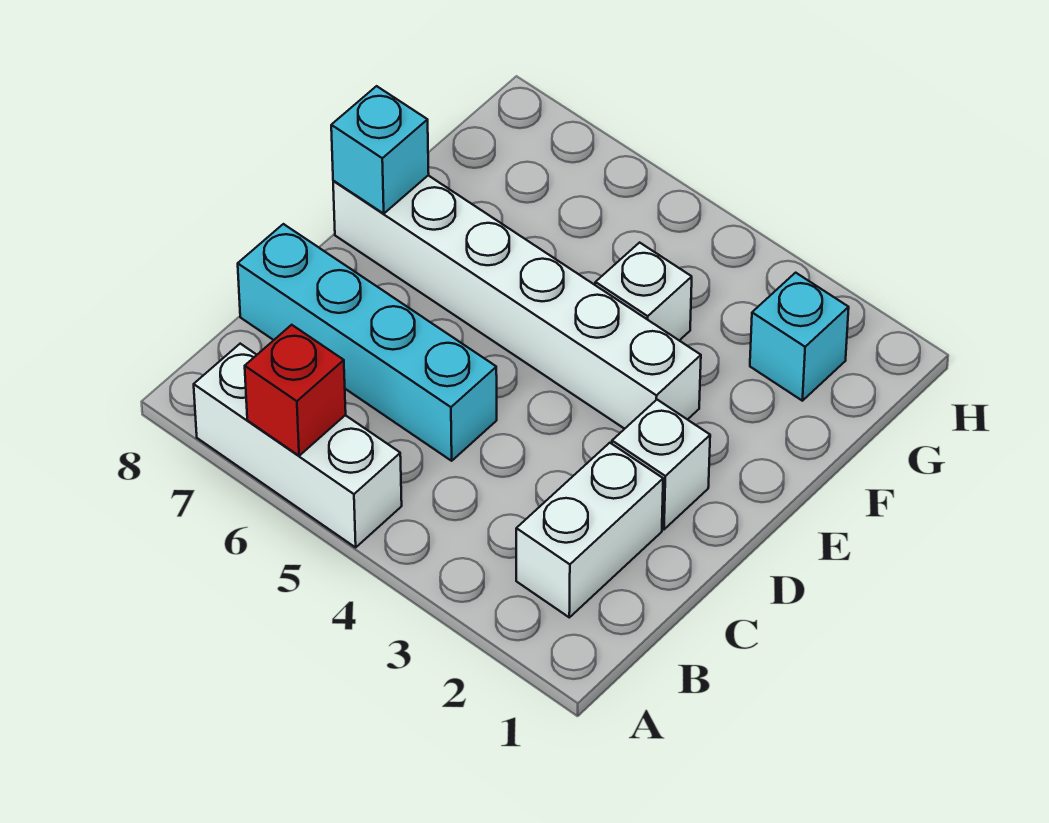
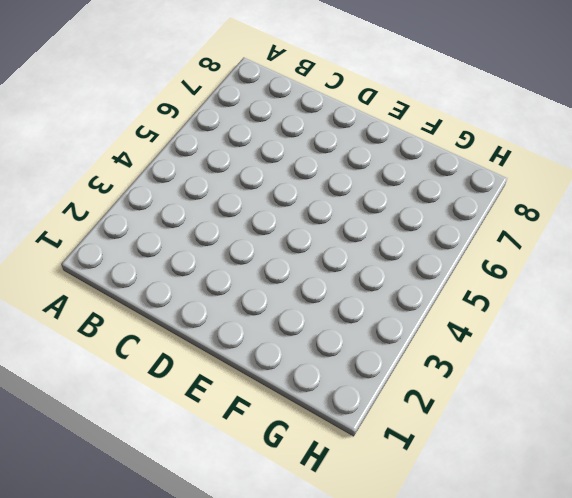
none -> white brick A5:A7 level 1
none -> white brick B2:C2 level 1

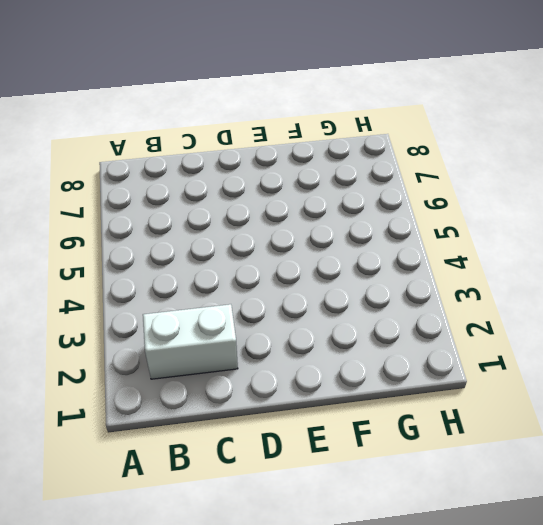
none -> white brick A5:A7 level 1
none -> cyan brick C5:C8 level 1

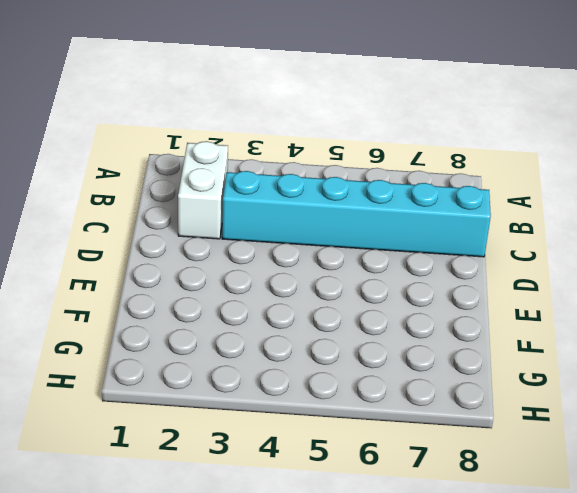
cyan brick C3:C8 level 1 -> cyan brick C5:C8 level 1
none -> white brick A5:A7 level 1
none -> white brick D2 level 1

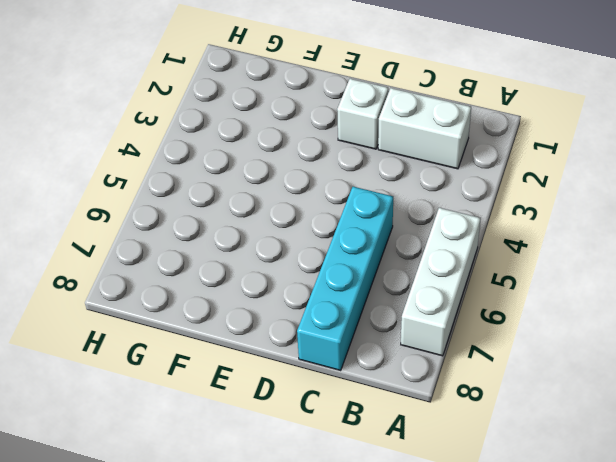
none -> white brick E3:E8 level 1
none -> white brick F4 level 1

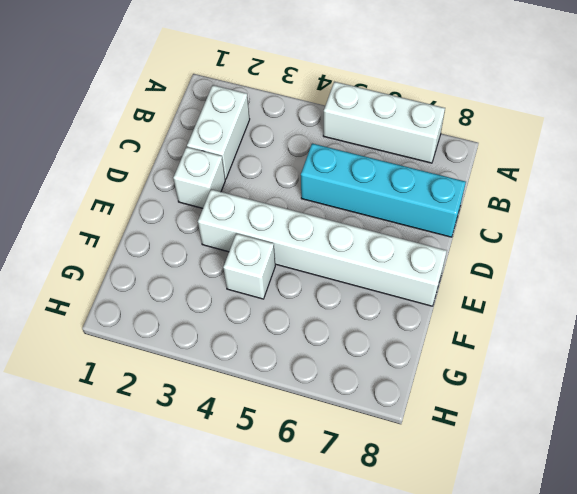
none -> cyan brick G2 level 1
none -> red brick A6 level 2

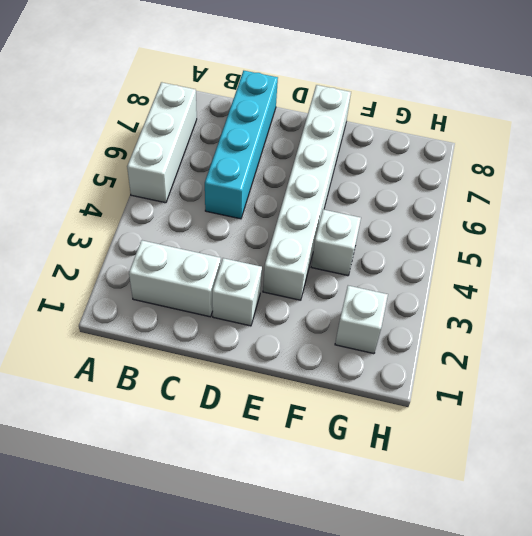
white brick G2 level 1 -> cyan brick G2 level 1
none -> red brick A6 level 2
none -> cyan brick E8 level 2

